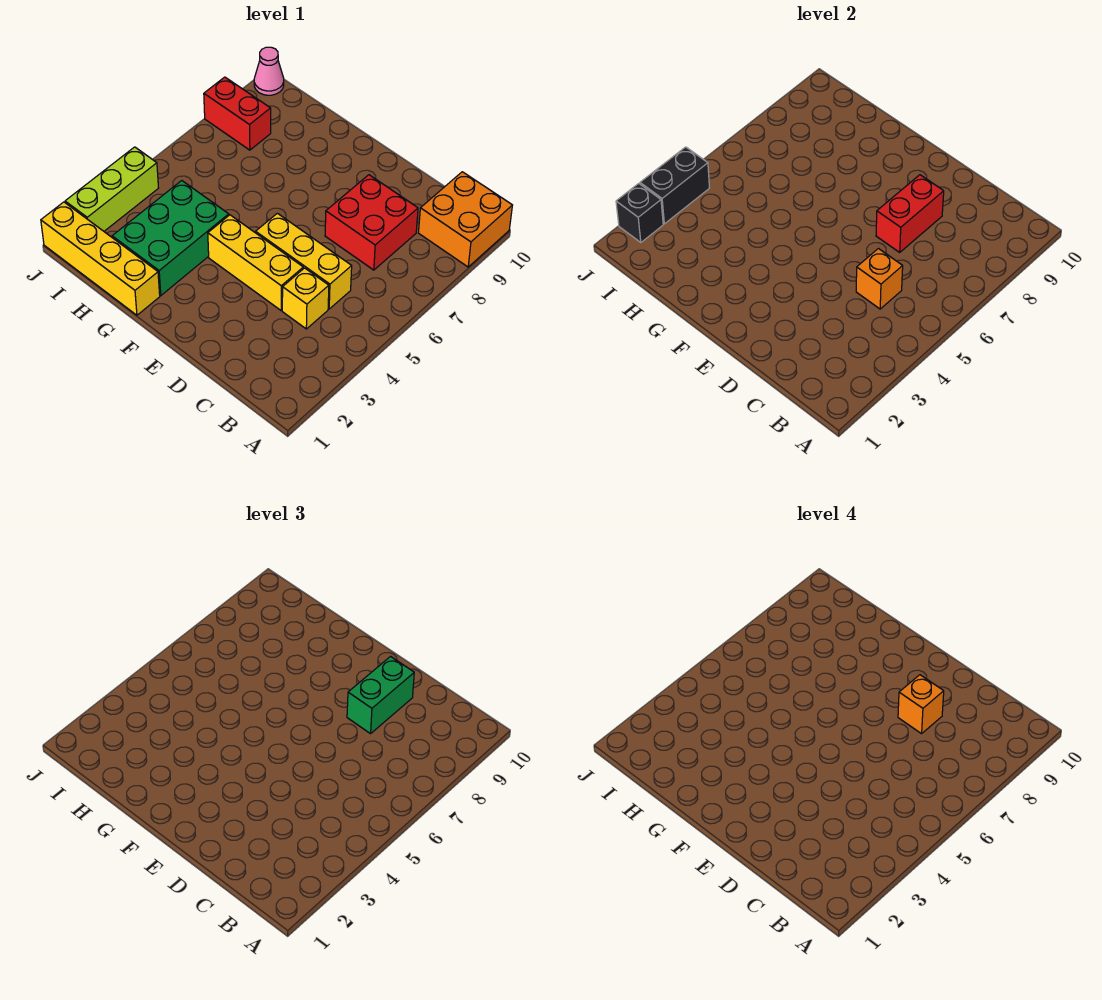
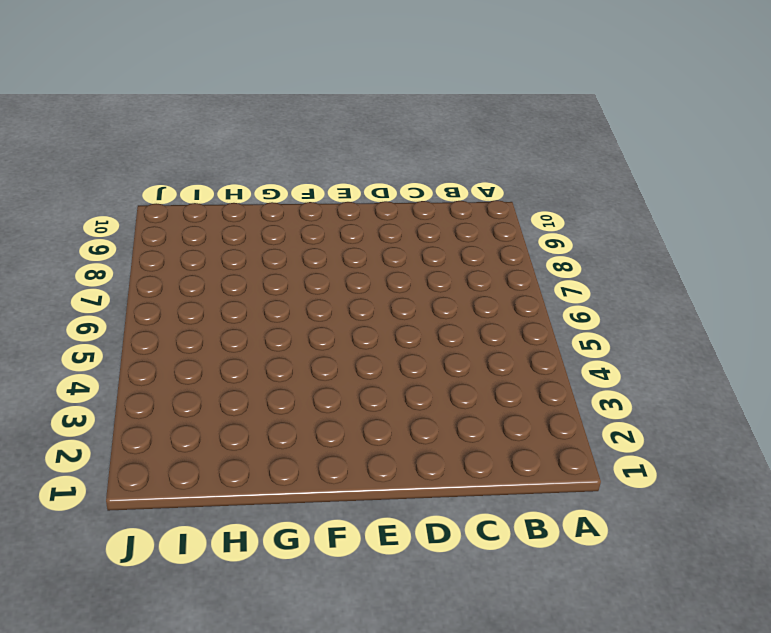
none -> orange brick A9:B10 level 1
none -> yellow brick C4 level 1
none -> yellow brick C5:E5 level 1

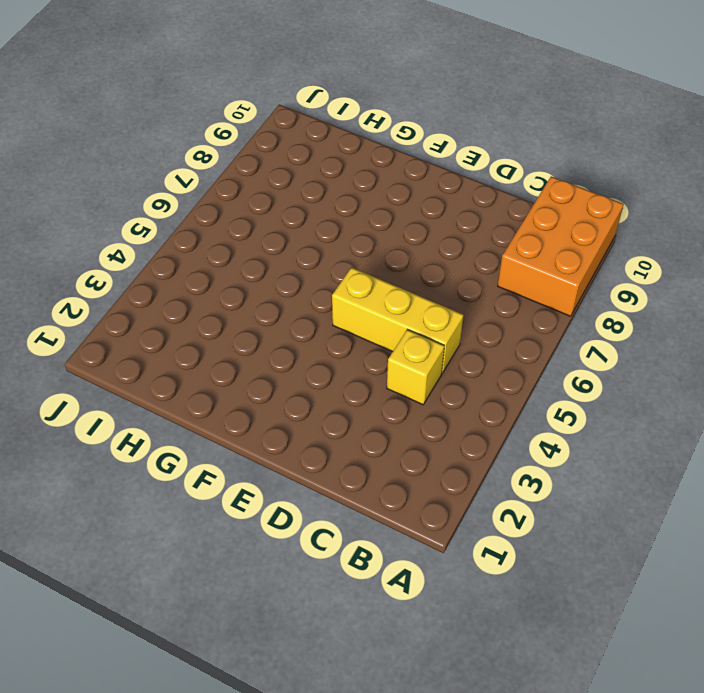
orange brick A8:B10 level 1 -> orange brick A9:B10 level 1
none -> red brick C7:D8 level 1
none -> yellow brick D4:F4 level 1
none -> yellow brick G1:J1 level 1

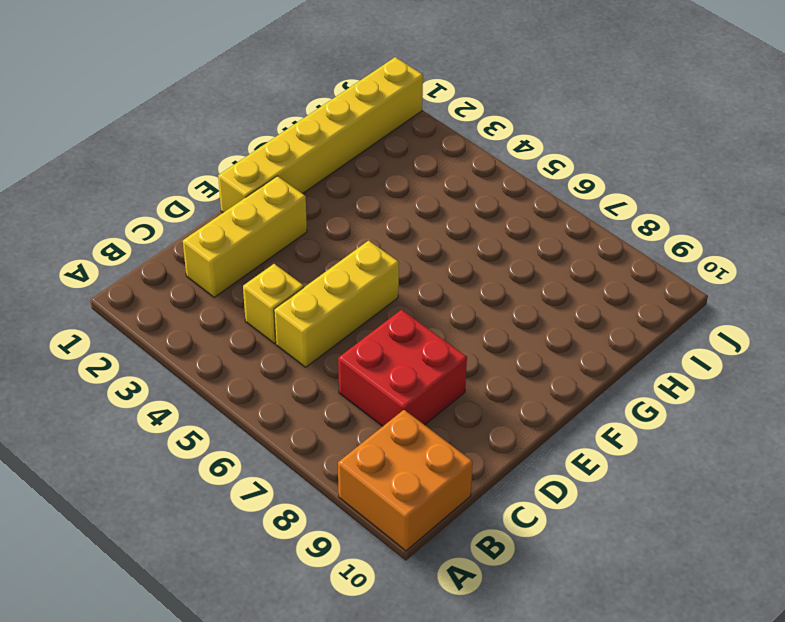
yellow brick C2:E2 level 1 -> yellow brick D4:F4 level 1
yellow brick E1:J1 level 1 -> yellow brick G1:J1 level 1
none -> green brick G2:H4 level 1
none -> red brick I8:J8 level 1
none -> lime brick J2:J4 level 1

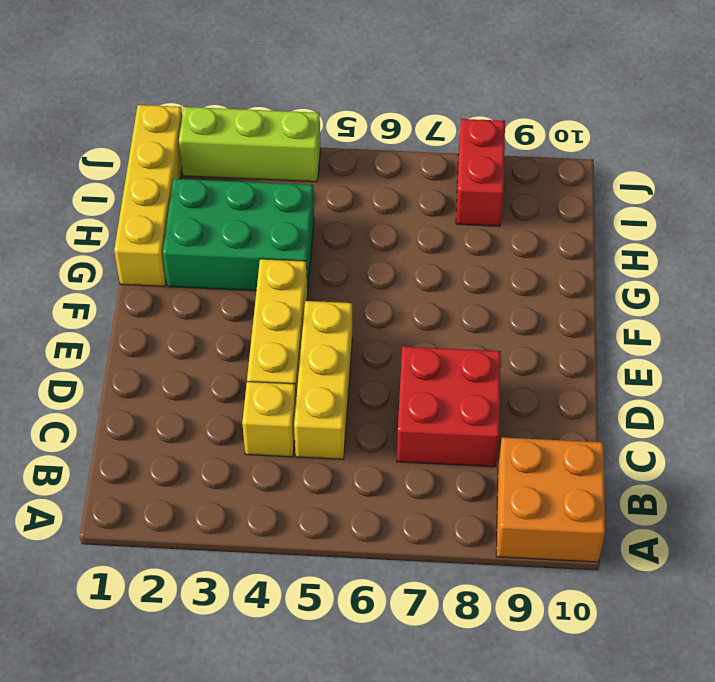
none -> pink cone J10 level 1
none -> orange brick C5 level 2
none -> red brick D7:D8 level 2

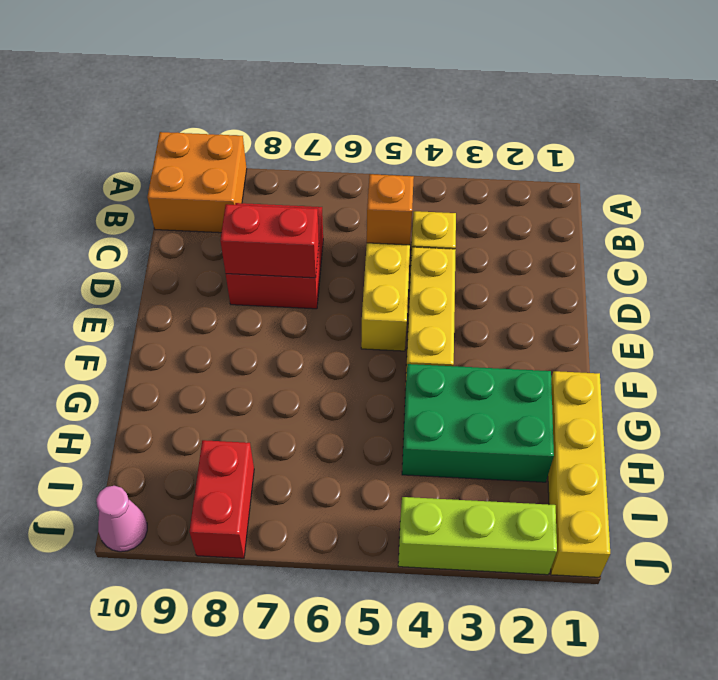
none -> black brick J2 level 2
none -> black brick J3:J4 level 2
none -> green brick D8:D9 level 3

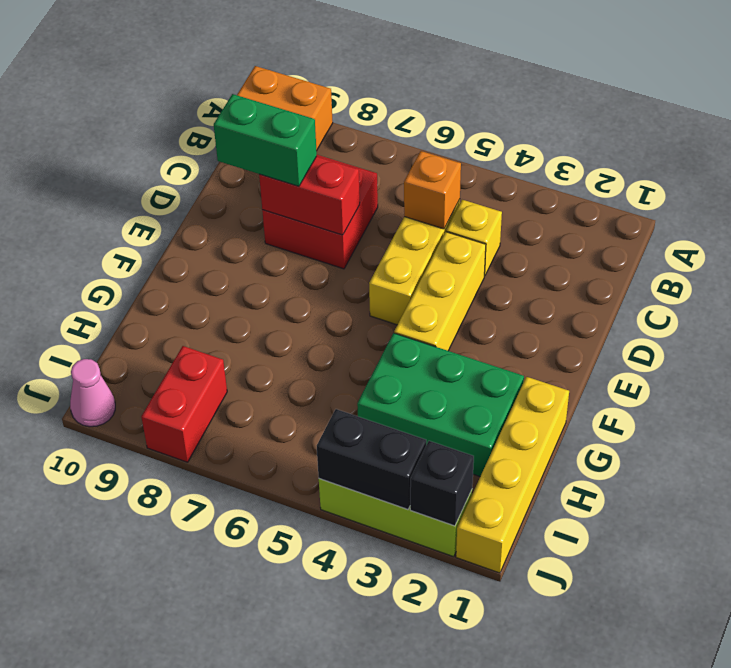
none -> orange brick D8 level 4

